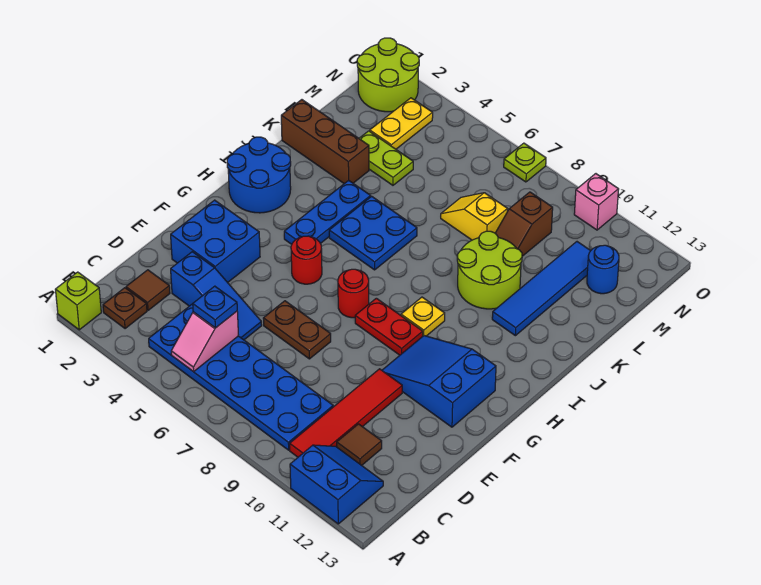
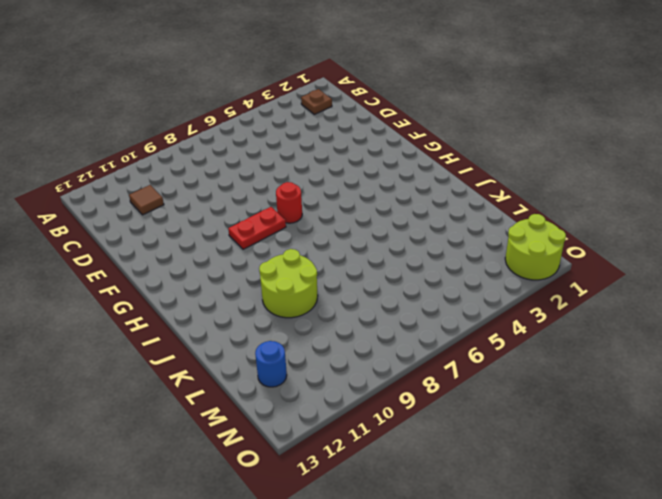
none -> lime brick A1 level 1
none -> blue slope A11:B12 level 1 top A
none -> blue plate B4:C9 level 1
none -> red tile B10:E10 level 1

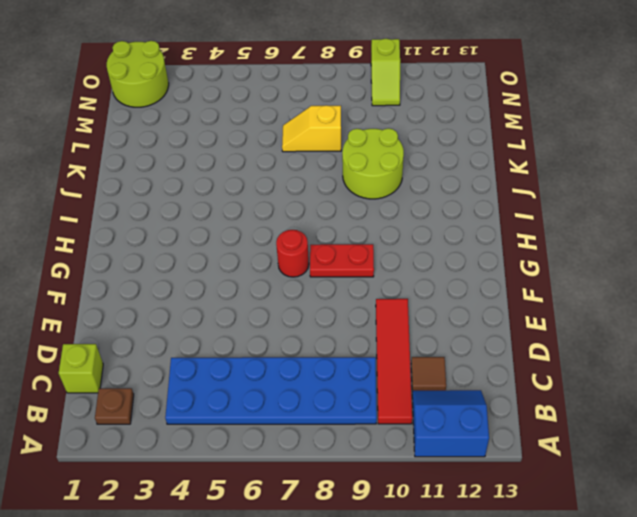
lime brick C1 level 1 -> lime brick A1 level 1
lime slope N10:O10 level 1 top O -> pink brick O10 level 1
none -> brown tile C2 level 1
none -> blue slope D3:D5 level 1 top 3
none -> blue brick E2:F3 level 1
none -> brown plate E6:E7 level 1

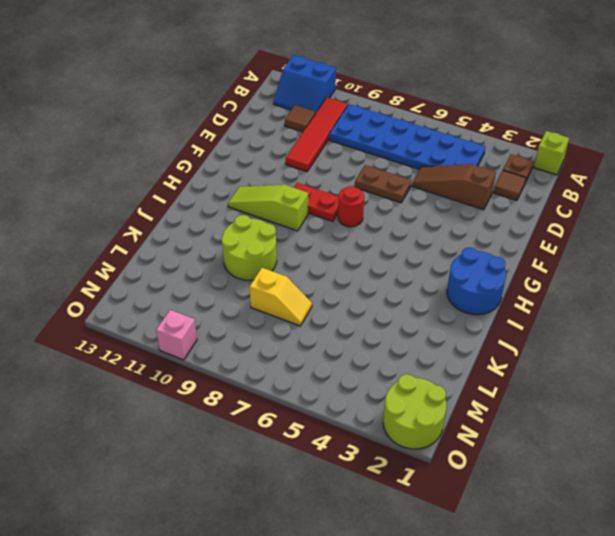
brown slope D3:D5 level 1 top 3 -> blue slope D3:D5 level 1 top 3
lime slope H9:H11 level 1 top 9 -> yellow plate H9 level 1
none -> blue brick E2:F3 level 1
none -> blue slope F10:G12 level 1 top 12
none -> red round brick G5 level 1
none -> blue plate H4:J4 level 1

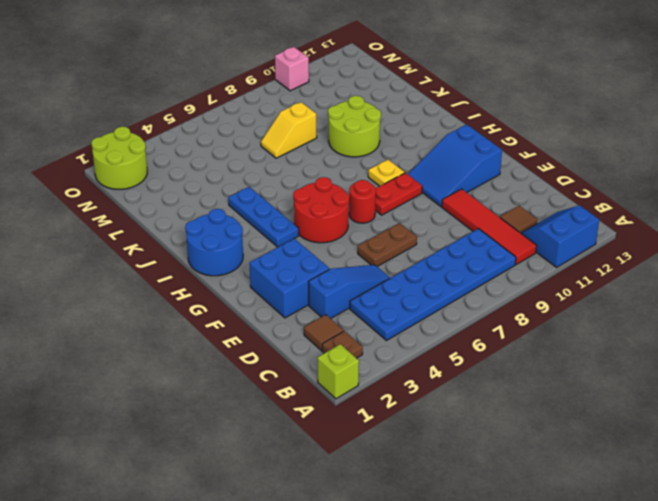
red round brick G5:H6 level 1 -> red round brick G5 level 1
none -> blue plate I5:J6 level 1
none -> blue tile J11:M11 level 1
none -> brown brick K1:K3 level 1
none -> lime plate L3:L4 level 1

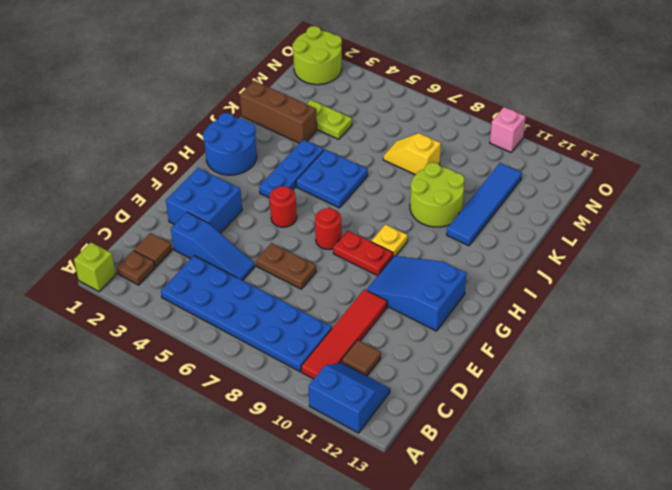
none -> brown slope L9:M9 level 1 top M
none -> yellow plate M3:N3 level 1
none -> blue round brick M12 level 1
none -> lime plate O7 level 1

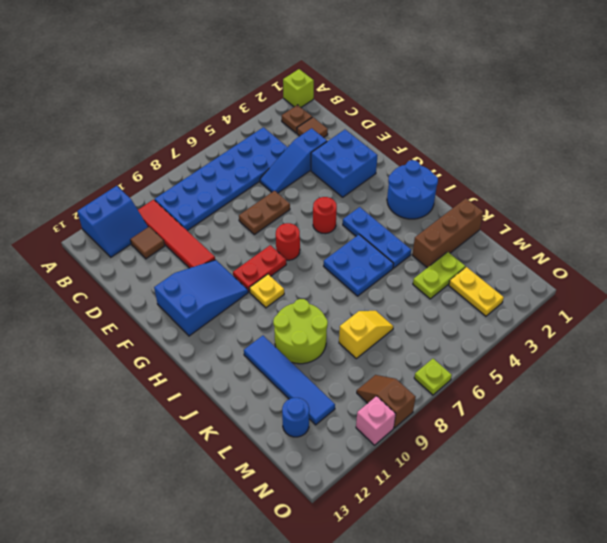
brown slope N9:O9 level 1 top O -> brown slope L9:M9 level 1 top M
none -> lime round brick N1:O2 level 1
none -> pink slope B5:C5 level 2 top C
none -> blue plate C5 level 3

